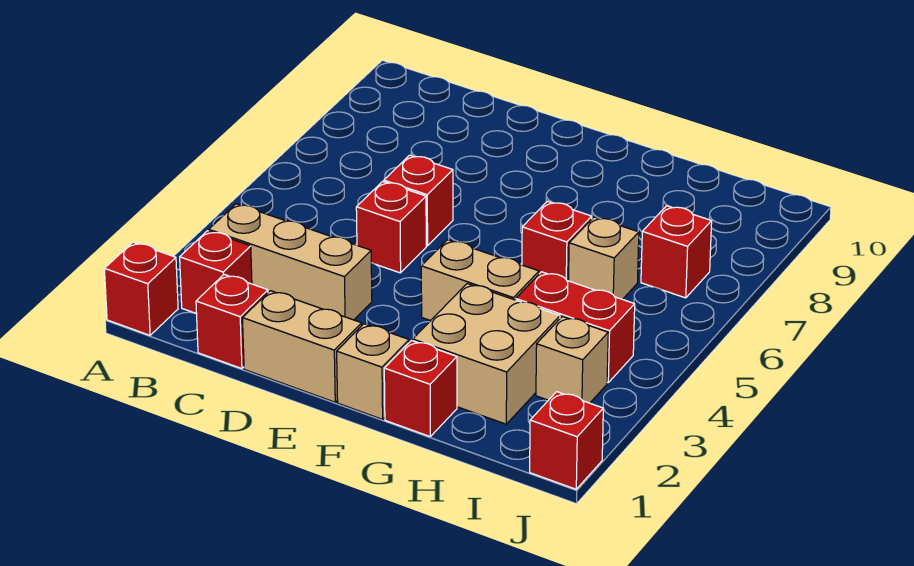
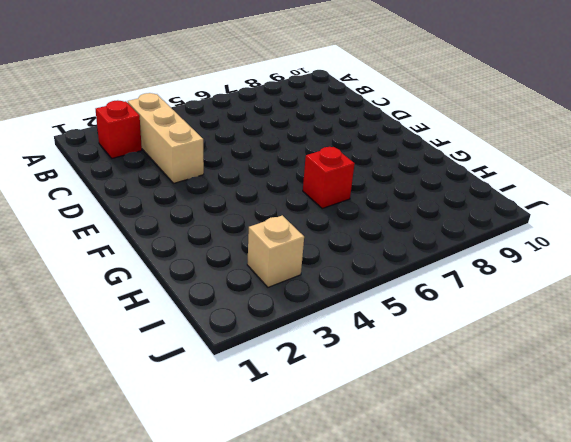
none -> red brick A1 level 1
none -> red brick C1 level 1
none -> tan brick D1:E1 level 1

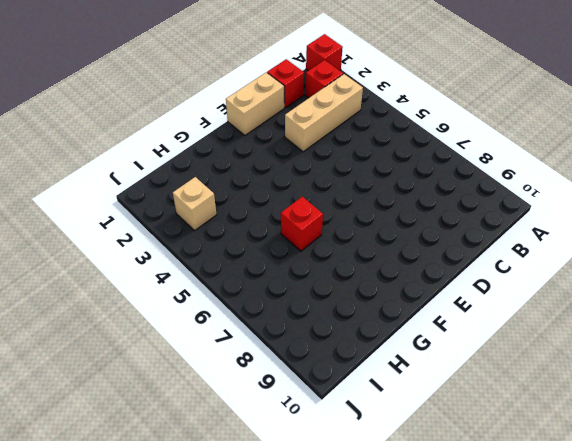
none -> red brick D5 level 1
none -> red brick D6 level 1
none -> tan brick F1 level 1

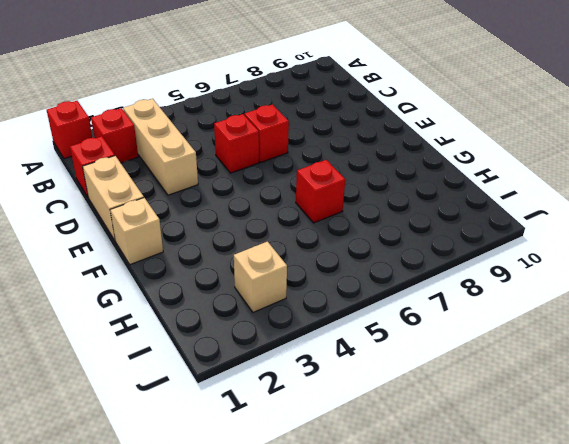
none -> tan brick F4:G4 level 1
none -> red brick G1 level 1
none -> tan brick G2:H3 level 1

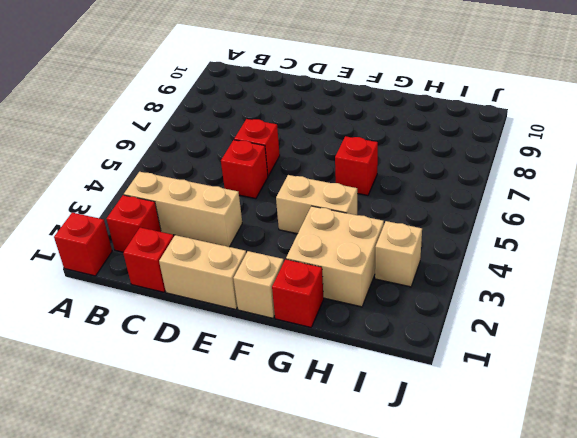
none -> red brick H4:I4 level 1
none -> tan brick H6 level 1
none -> red brick I7 level 1

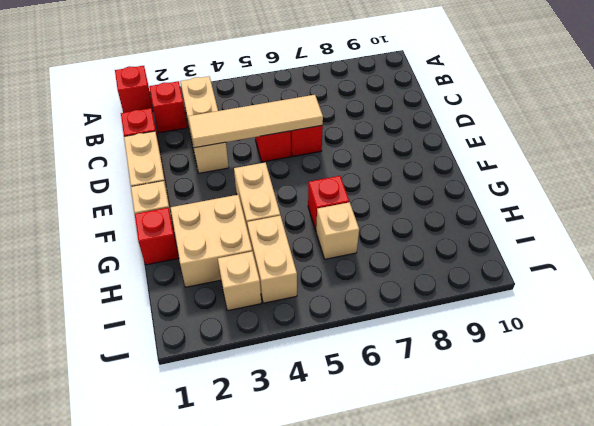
tan tile D3:D6 level 2 -> none
tan brick H4:I4 level 1 -> red brick H4:I4 level 1
none -> red brick I7 level 1
none -> red brick J1 level 1

